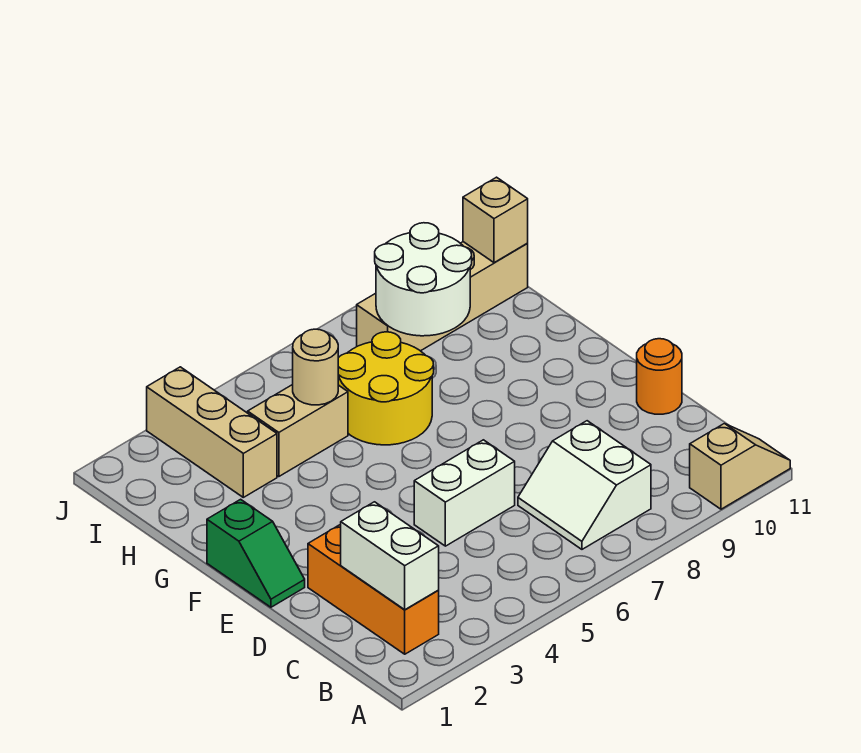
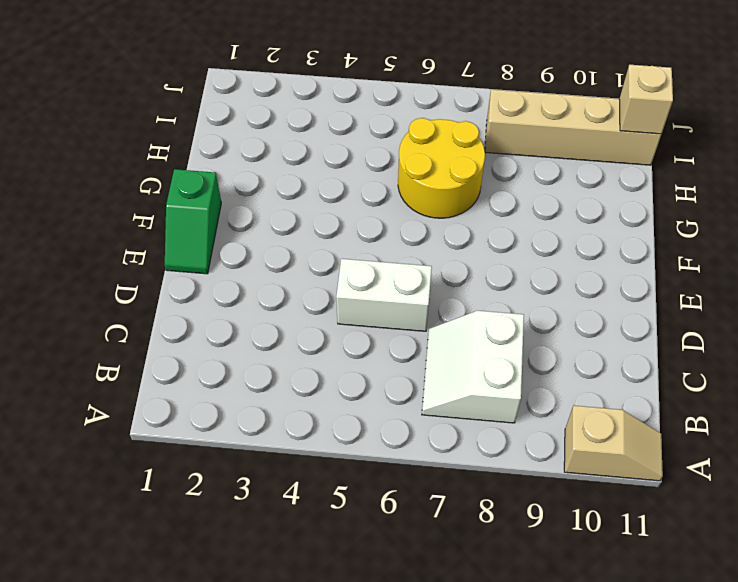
none -> orange brick B2:D2 level 1
none -> orange round brick D11 level 1
none -> tan brick H3:J3 level 1

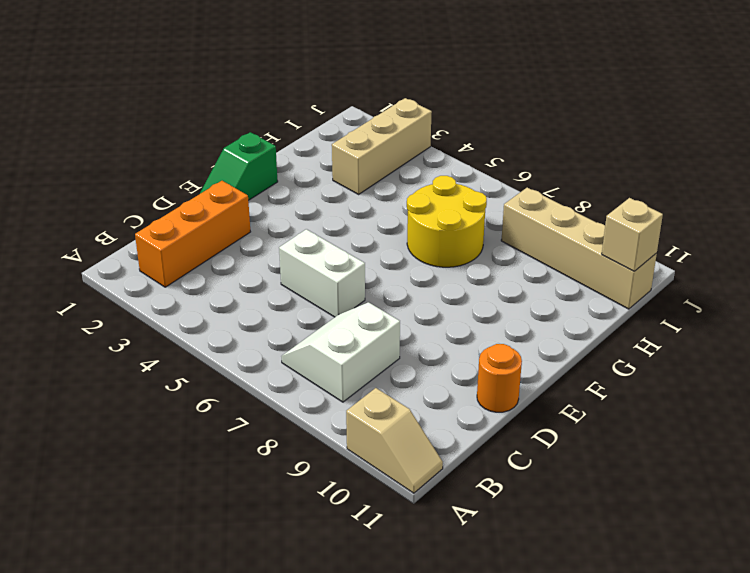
none -> tan brick H4:H5 level 1
none -> white brick B2:C2 level 2
none -> tan round brick H5 level 2

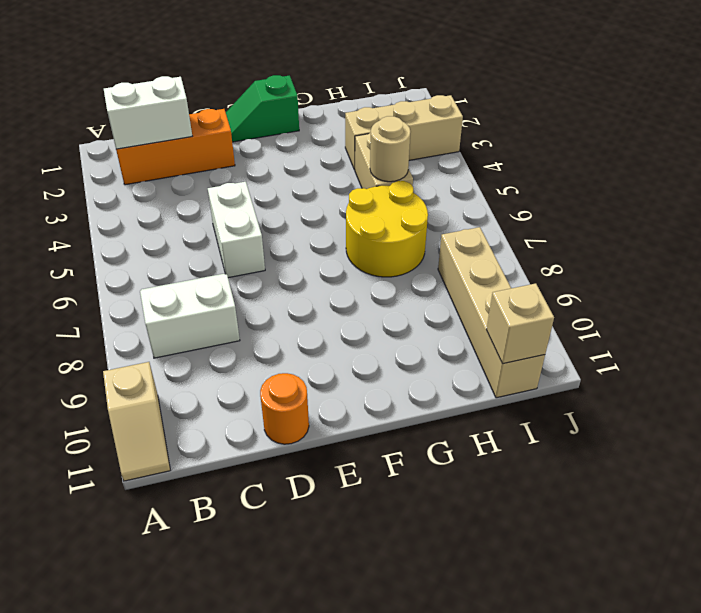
none -> white round brick H8:I9 level 2

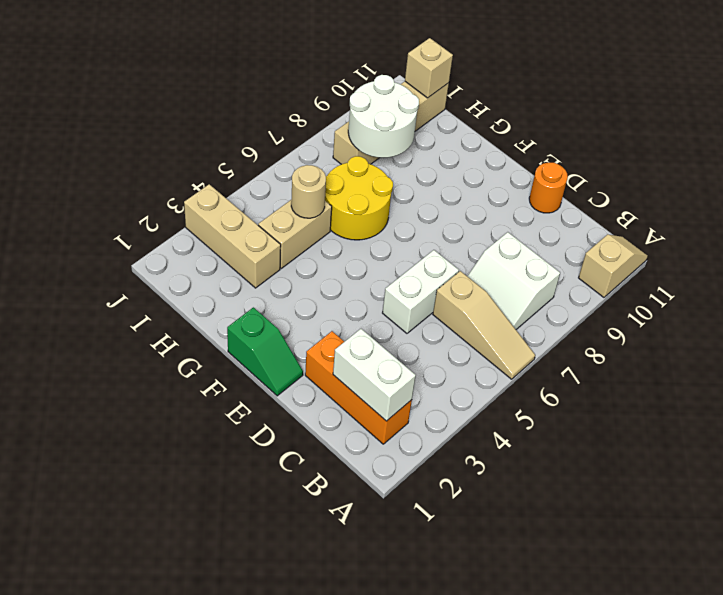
tan slope A6:C6 level 1 top C -> none

